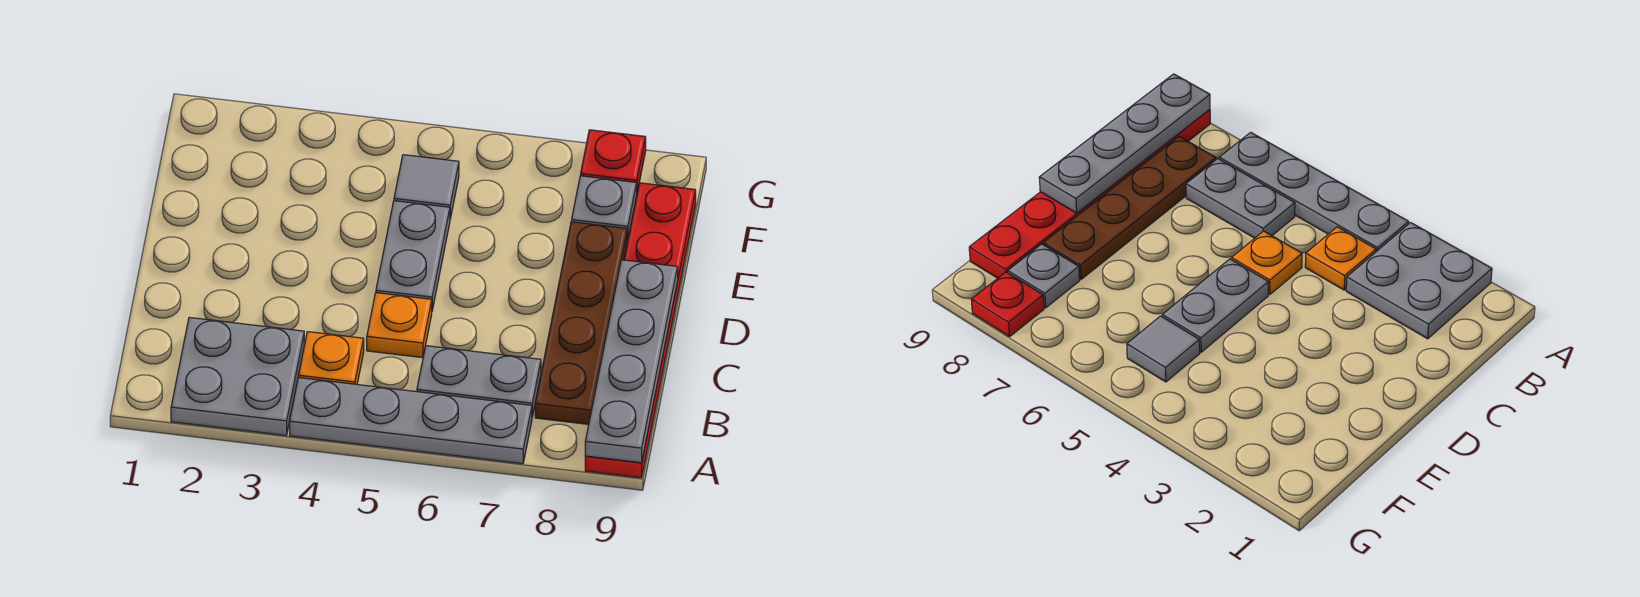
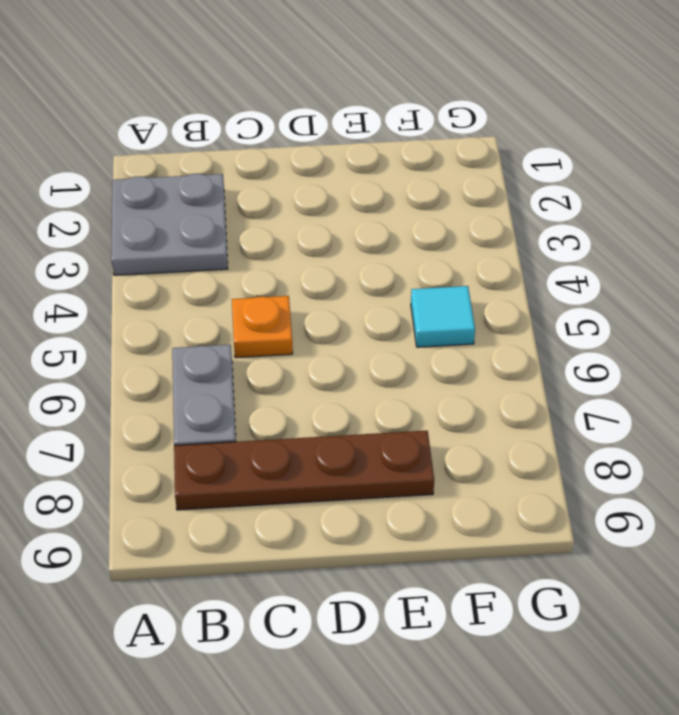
cyan tile F5 level 1 -> grey tile F5 level 1
none -> grey plate A4:A7 level 1
none -> red plate A9:F9 level 1
none -> orange plate B4 level 1

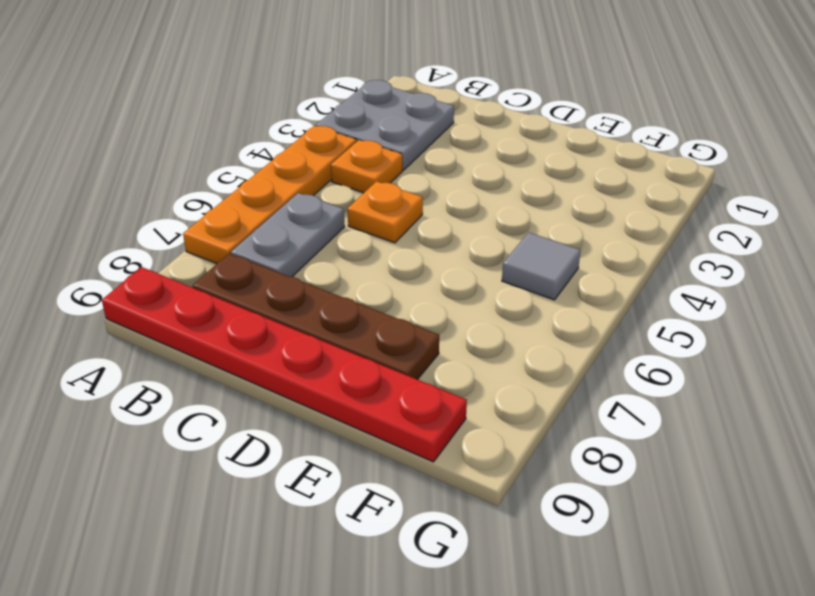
orange plate A4:A7 level 1 -> grey plate A4:A7 level 1
none -> grey plate D5:E5 level 1
none -> grey plate F8 level 1
none -> red plate G8 level 1

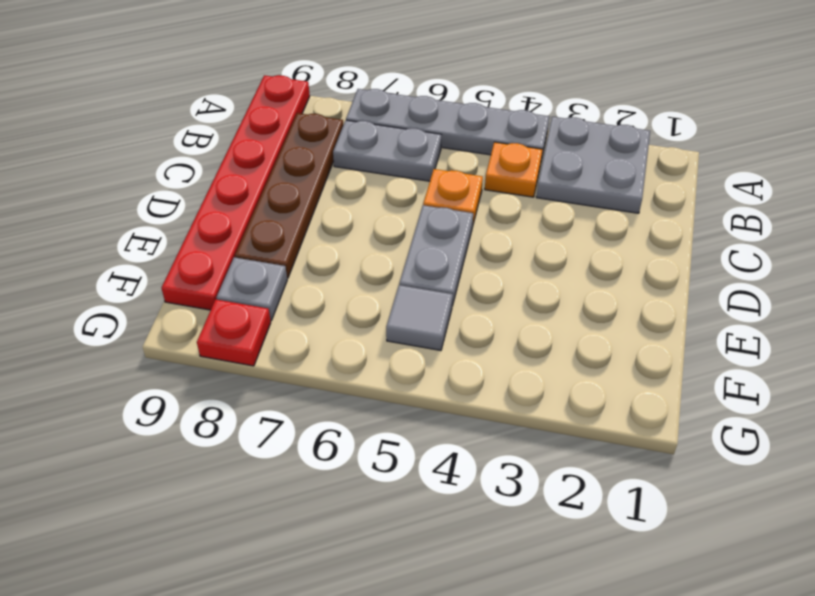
none -> grey plate A9:D9 level 2

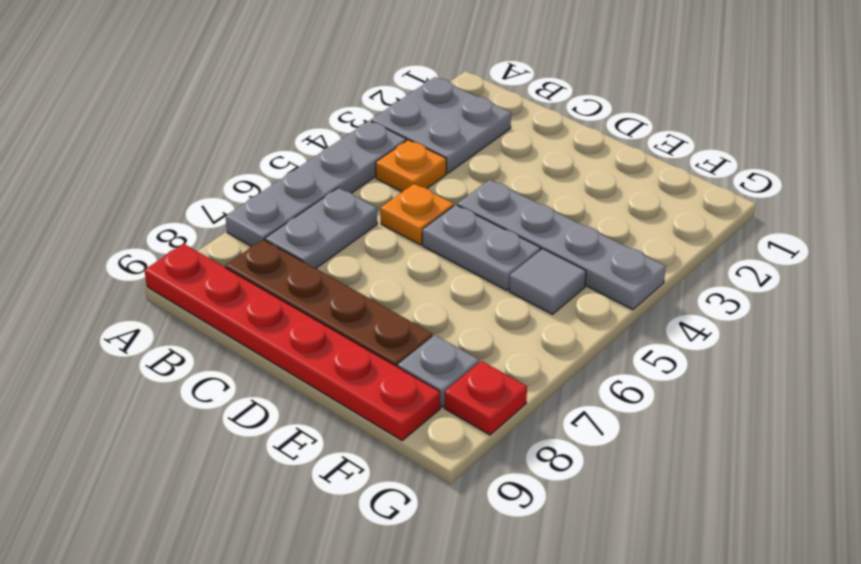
grey plate D4:G4 level 1 -> grey plate A9:D9 level 2

